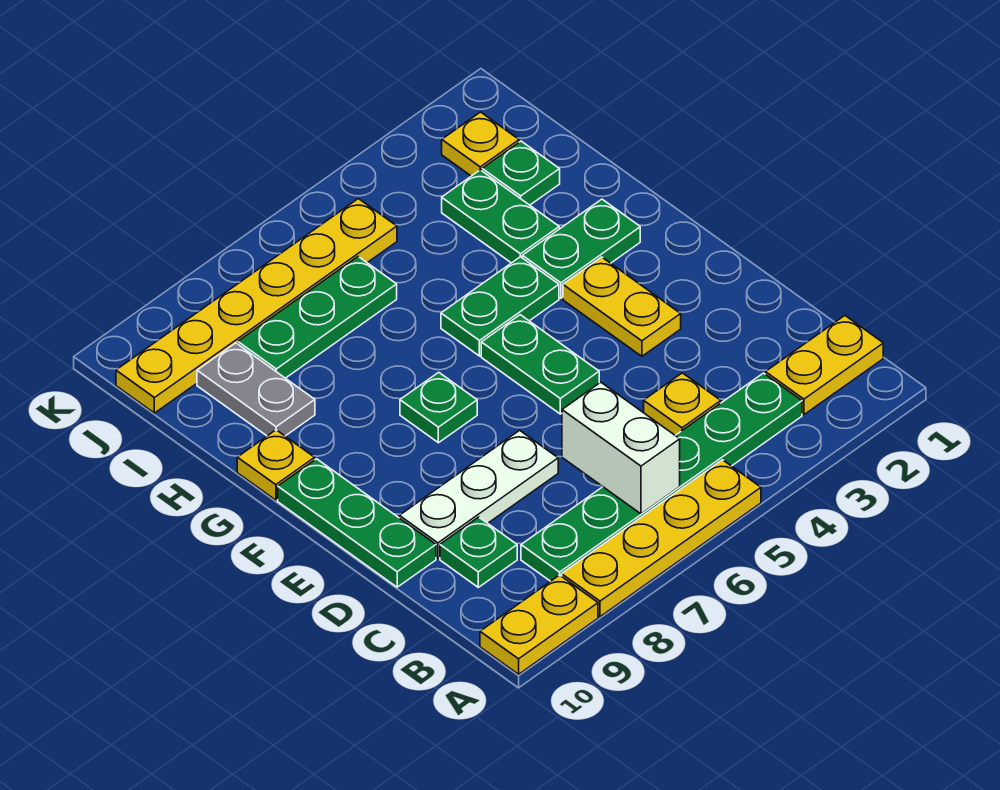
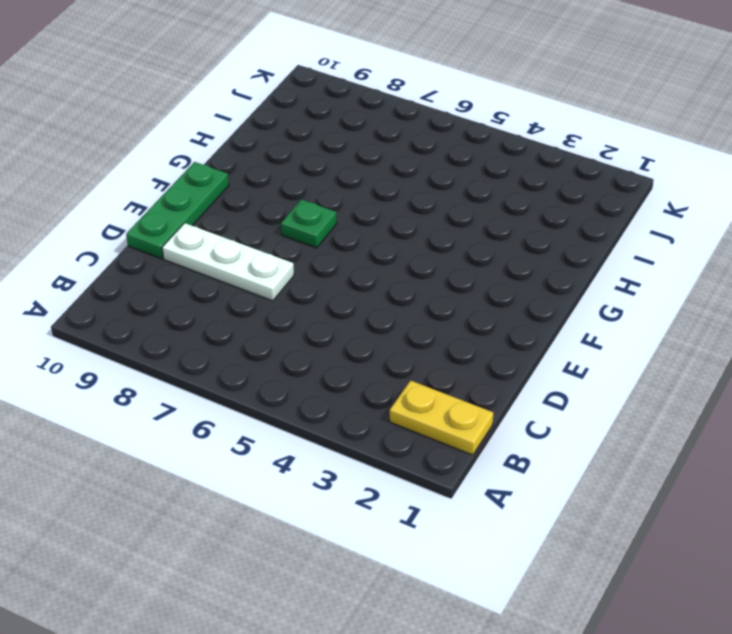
none -> yellow plate A5:A8 level 1
none -> yellow plate A9:A10 level 1
none -> green plate B3:B8 level 1

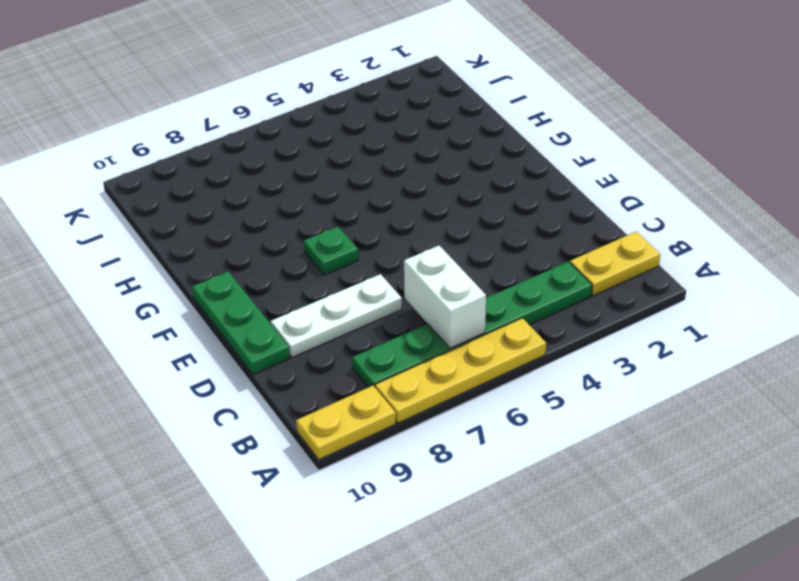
none -> yellow plate C4 level 1
none -> green plate C9 level 1
none -> yellow plate E3:F3 level 1

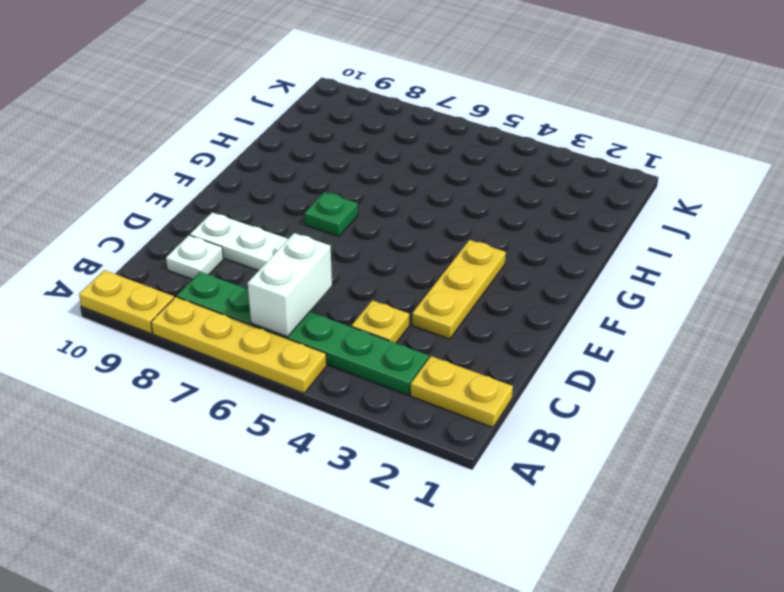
white plate C9 level 1 -> green plate C9 level 1
yellow plate D3:F3 level 1 -> yellow plate E3:F3 level 1
none -> green plate D10:F10 level 1
none -> green plate E5:F5 level 1
none -> green plate G2:G3 level 1

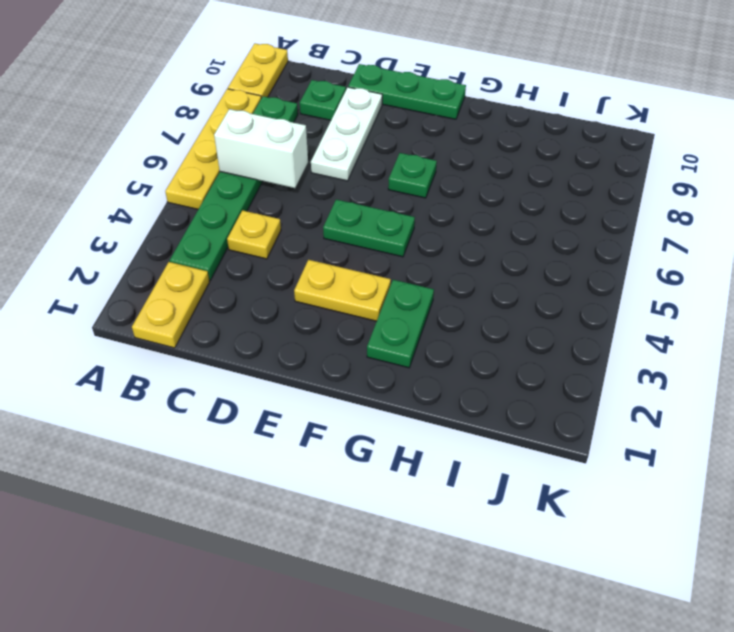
none -> green plate G4:G5 level 1
none -> yellow plate G10 level 1
none -> green plate H3:I3 level 1

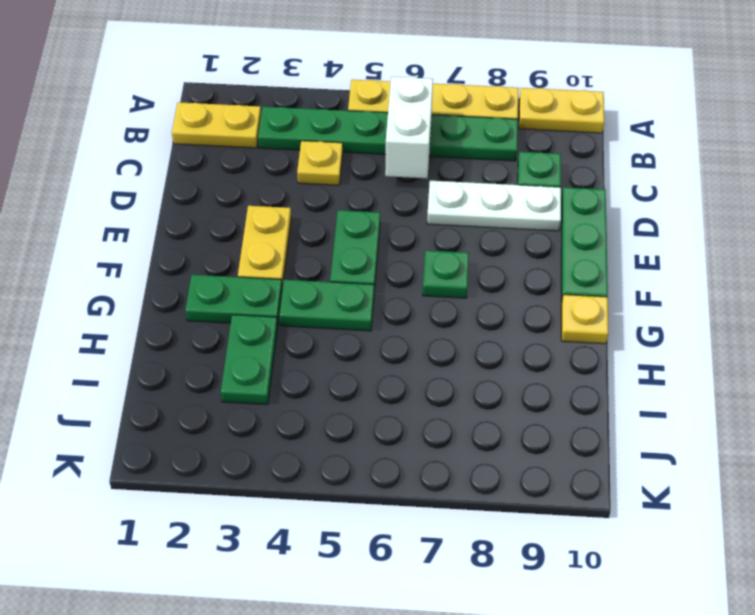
none -> grey plate H9:I9 level 1
none -> green plate I2 level 1
none -> green plate I6:I8 level 1

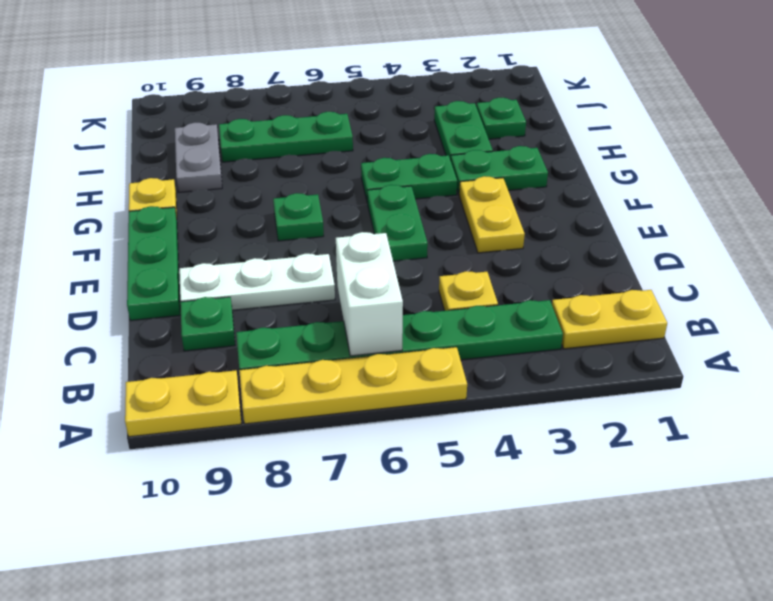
none -> yellow plate J2 level 1
none -> yellow plate J5:J10 level 1

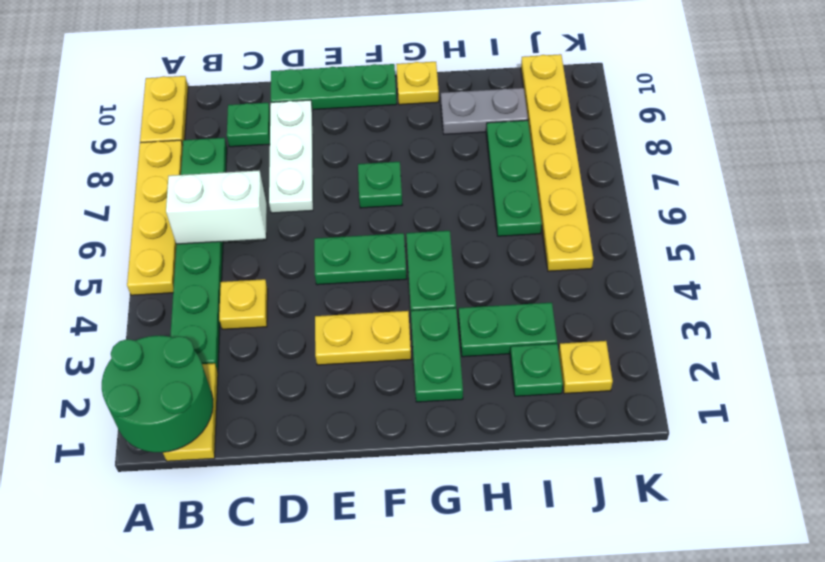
green round brick A1:B2 level 2 -> none

